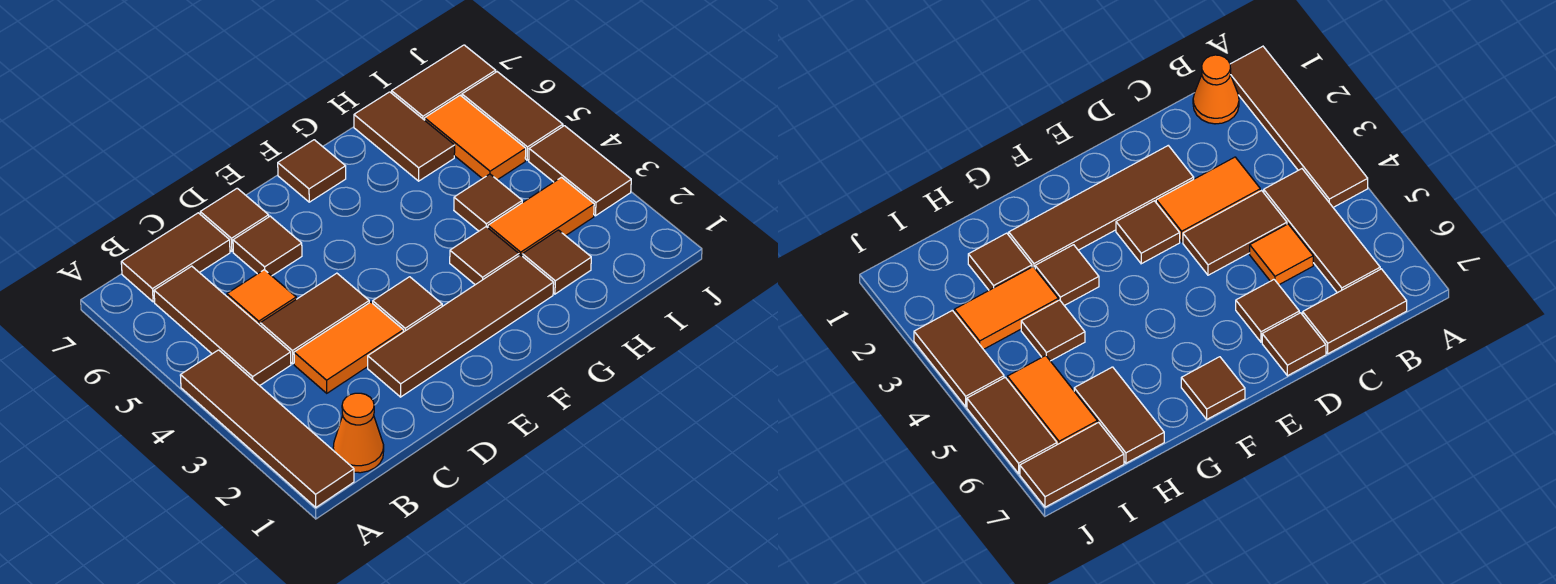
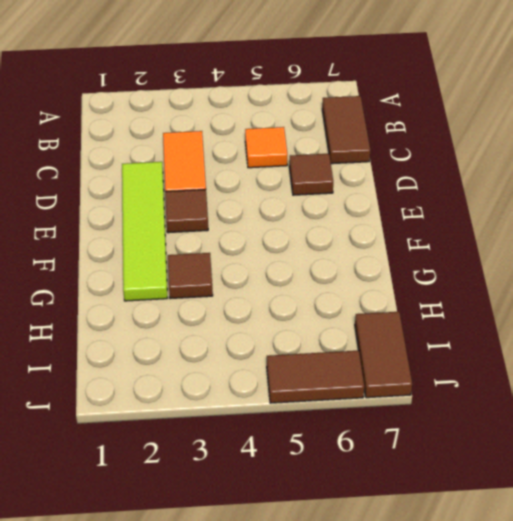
lime tile D2:G2 level 1 -> brown tile D2:G2 level 1
none -> brown tile A1:A4 level 1
none -> orange cone B1 level 1
none -> brown tile B4:B6 level 1

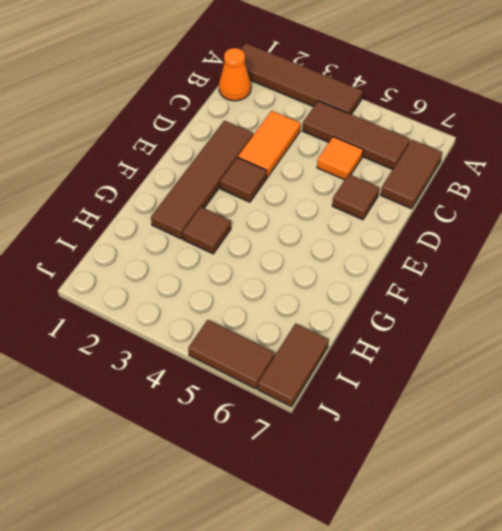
none -> brown tile C4:D4 level 1
none -> brown tile D7 level 1
none -> brown tile F7 level 1

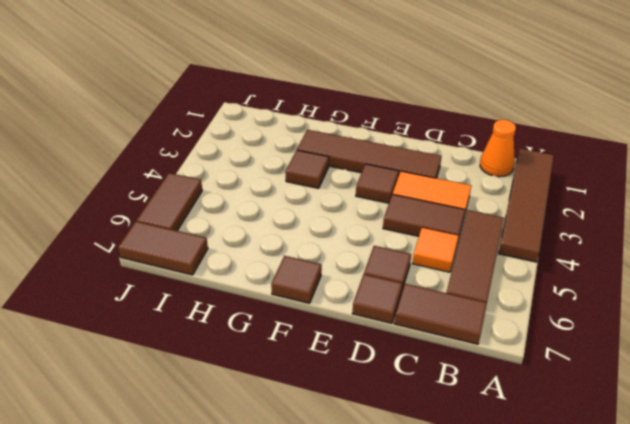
none -> brown tile H2 level 1
none -> orange tile H3:I3 level 1
none -> brown tile H4 level 1

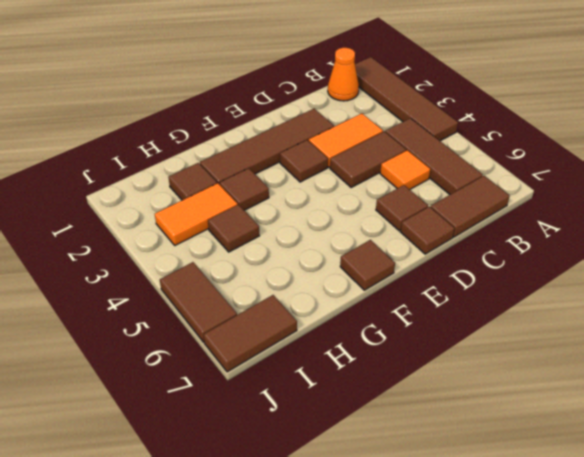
none -> brown tile H6:H7 level 1
none -> orange tile I5:I6 level 1
none -> brown tile J3:J4 level 1

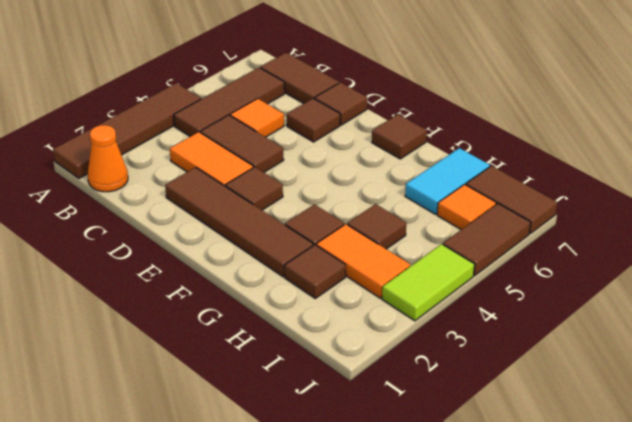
cyan tile H6:H7 level 1 -> brown tile H6:H7 level 1
orange tile I6 level 1 -> orange tile I5:I6 level 1
lime tile J3:J4 level 1 -> brown tile J3:J4 level 1

